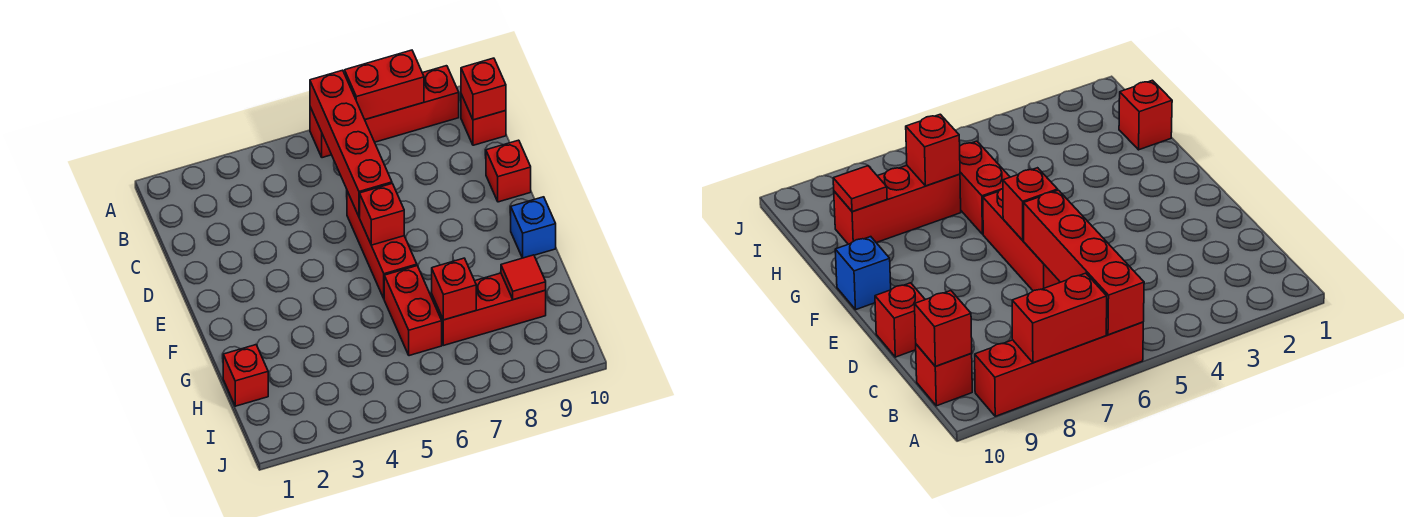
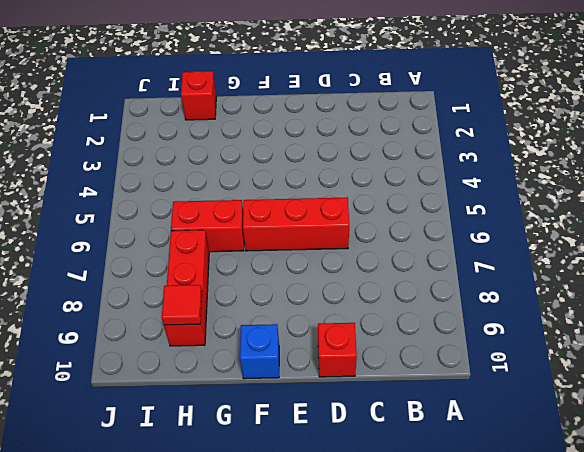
none -> red brick A6:A9 level 1
none -> red brick B10 level 1
none -> red brick A6:D6 level 2

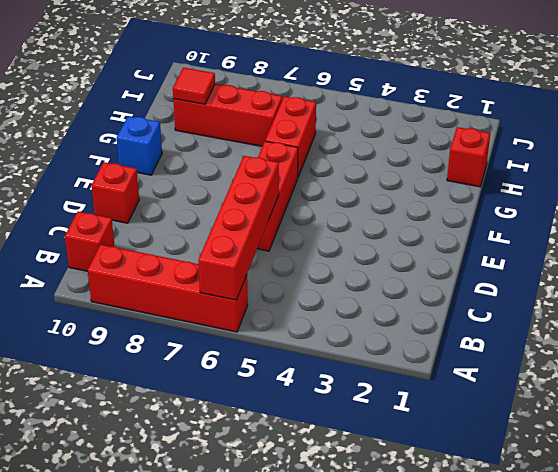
none -> red brick A7:A8 level 2
none -> red brick B10 level 2
none -> red brick E6 level 2

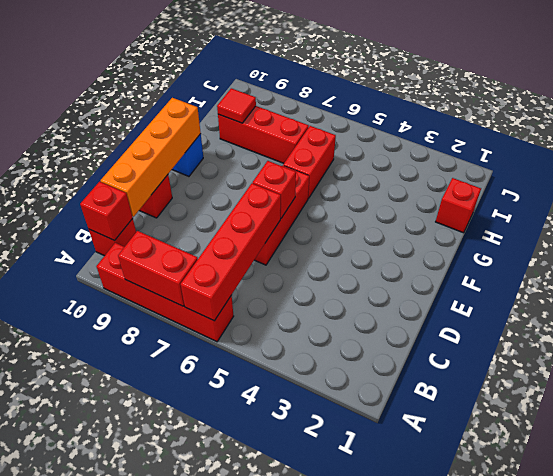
orange brick C10:F10 level 2 -> none
none -> red brick H7 level 2

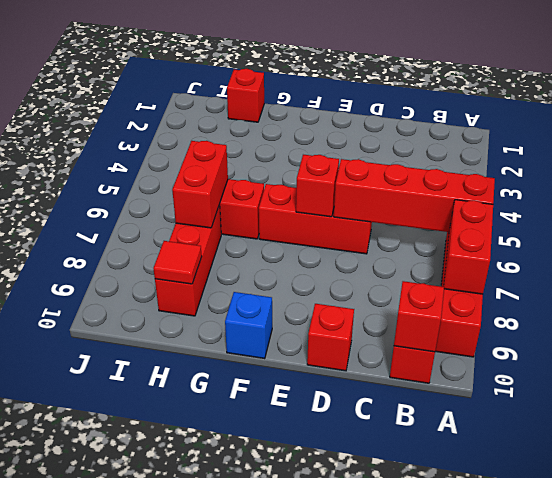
red brick H6:H7 level 2 -> red brick H7 level 2

